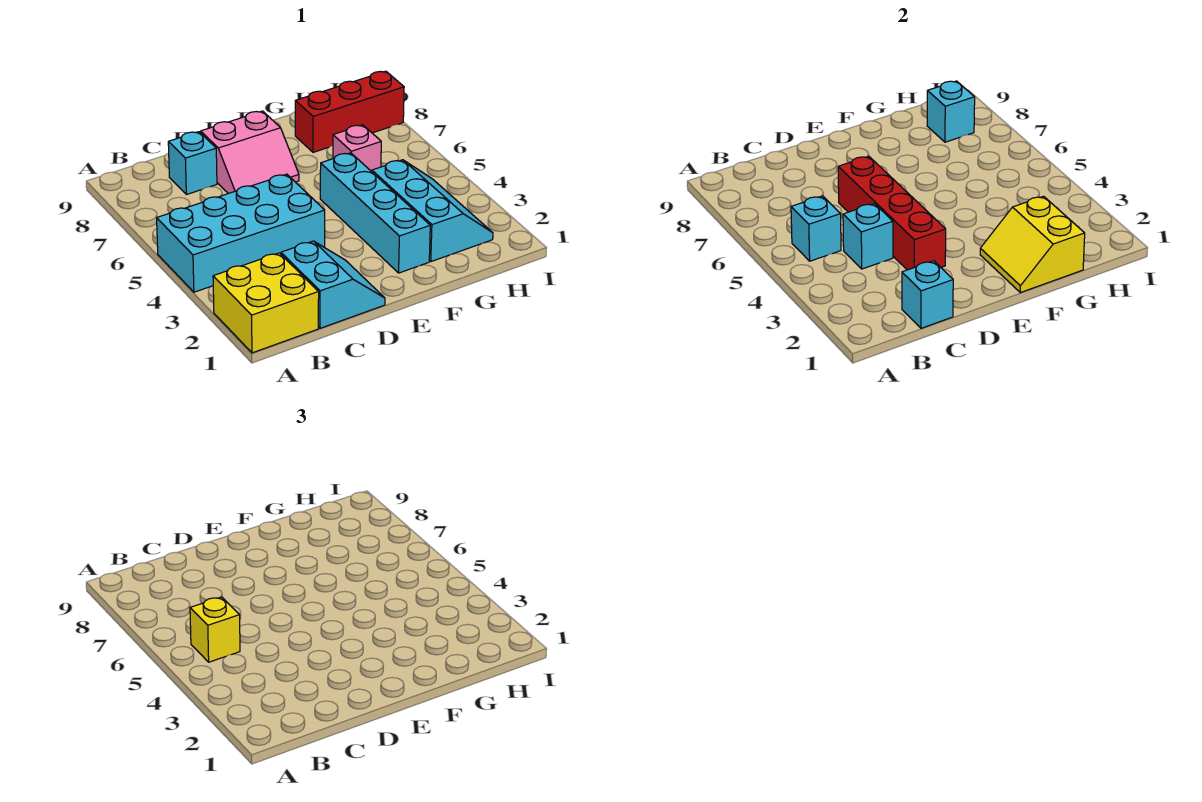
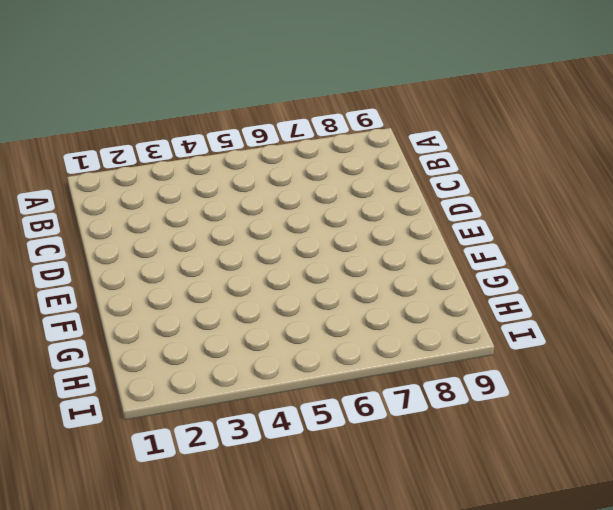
none -> yellow brick A1:B2 level 1
none -> cyan brick A4:D5 level 1
none -> cyan slope C1:D2 level 1 top C

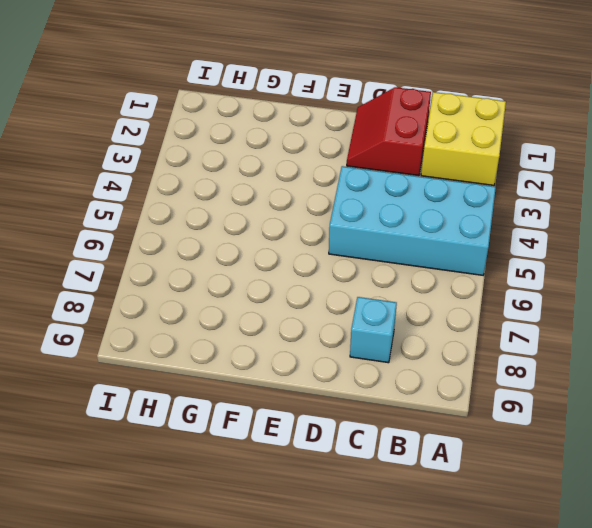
red slope C1:D2 level 1 top C -> cyan slope C1:D2 level 1 top C
none -> pink slope D7:E8 level 1 top 8
none -> cyan brick F2:F5 level 1
none -> cyan slope G2:H4 level 1 top G

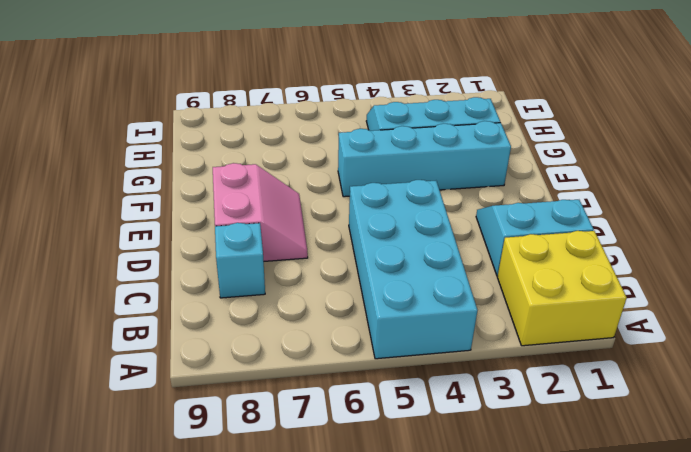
none -> pink brick G6 level 1
none -> red brick G8:I8 level 1
none -> cyan brick B5 level 2

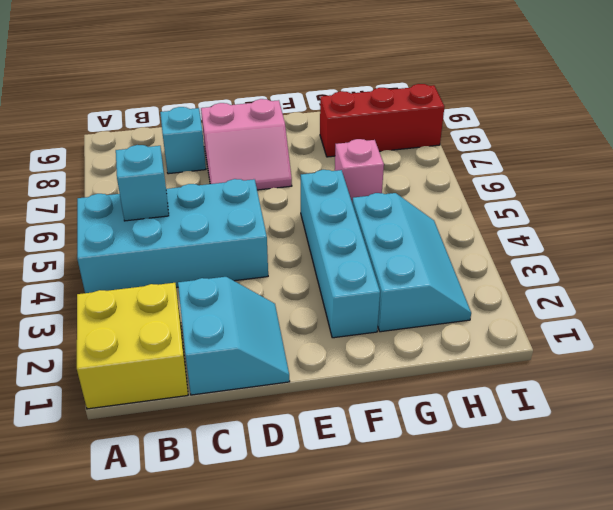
none -> cyan brick C1 level 2
none -> cyan brick C4 level 2
none -> red brick D3:D6 level 2

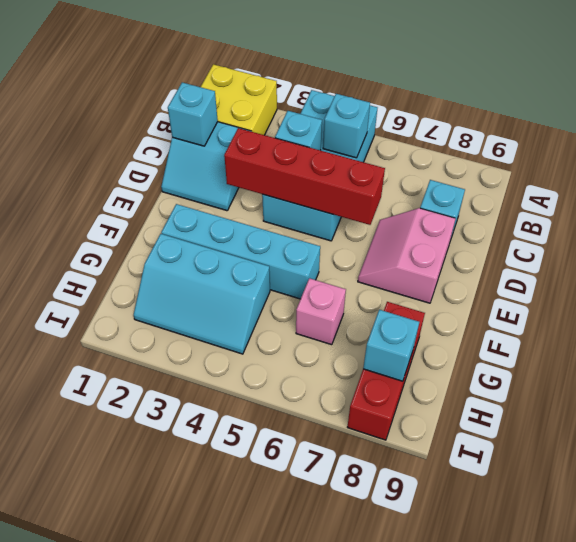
none -> yellow slope F1:G2 level 2 top G
none -> yellow brick B5 level 3

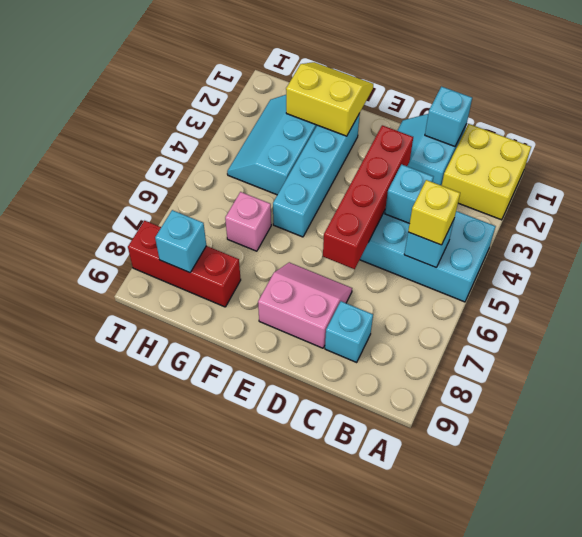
yellow slope F1:G2 level 2 top 2 -> yellow slope F1:G2 level 2 top G

